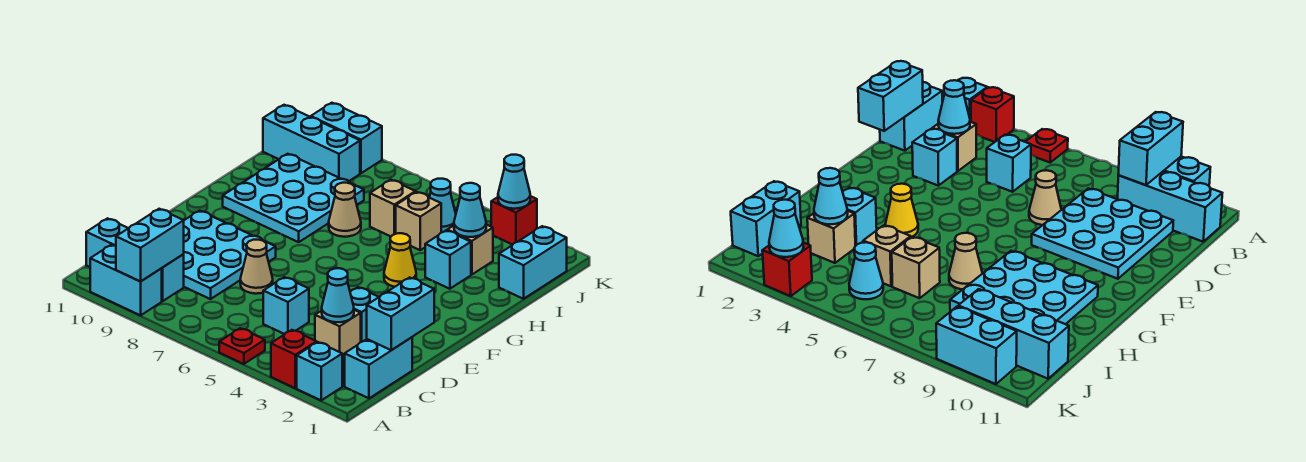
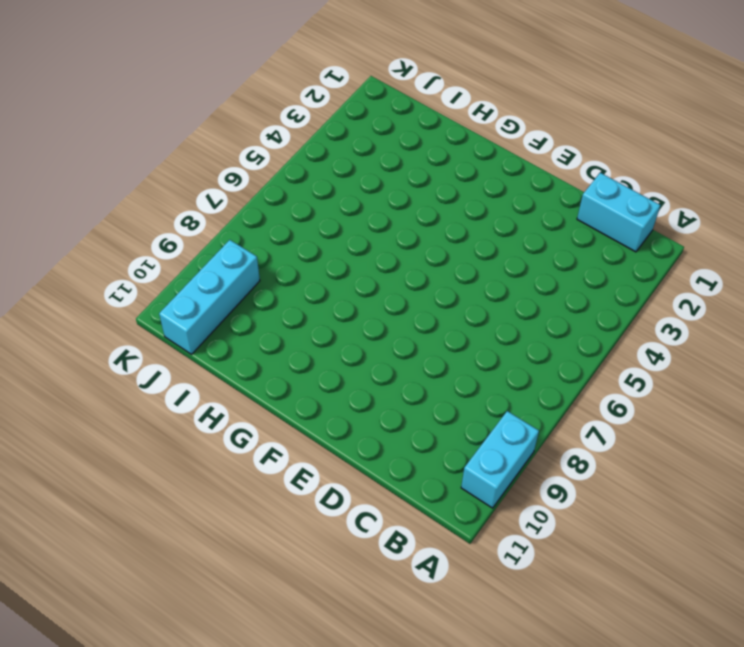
none -> cyan brick A2 level 1
none -> red brick A3 level 1
none -> red plate A5 level 1

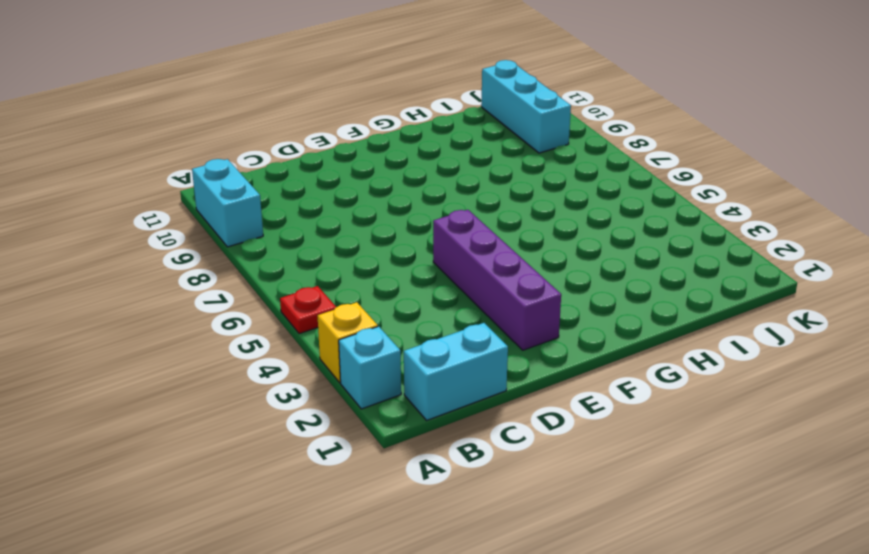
yellow brick A3 level 1 -> red brick A3 level 1
purple brick E2:E5 level 1 -> none
none -> cyan brick B9:B11 level 1
none -> tan brick C3 level 1
none -> cyan brick C5 level 1

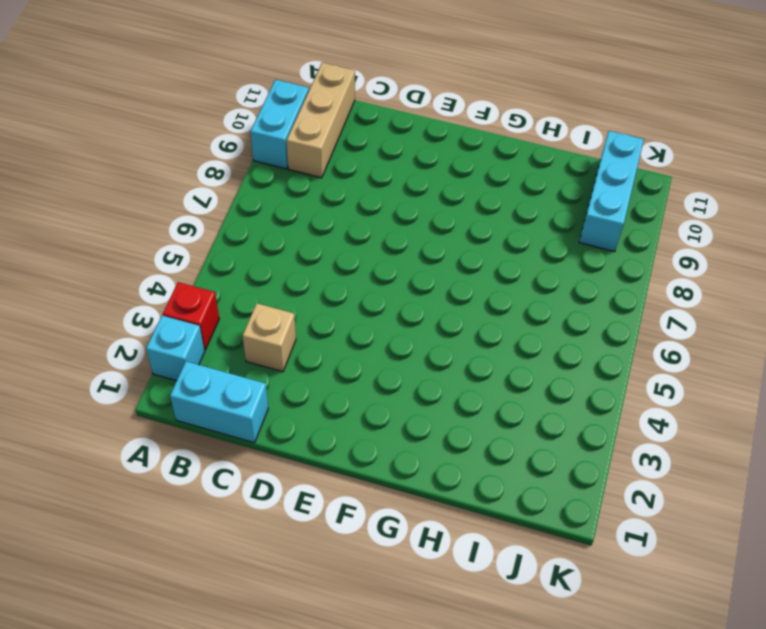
tan brick B9:B11 level 1 -> cyan brick B9:B11 level 1
none -> red plate A5 level 1
none -> cyan brick C5 level 1
none -> cyan plate C8:E10 level 1

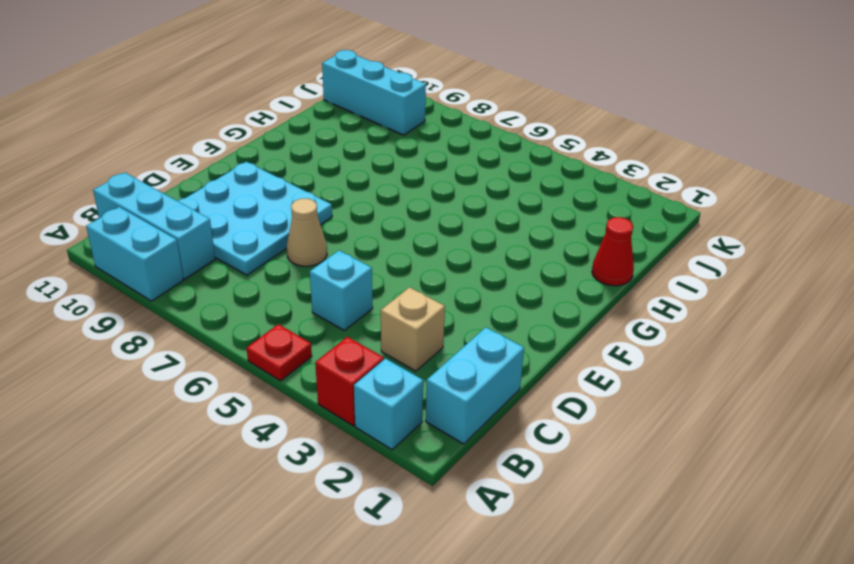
red cone H1 level 1 -> none
none -> cyan brick D3 level 1
none -> yellow cone G4 level 1
none -> cyan plate G8:I10 level 1

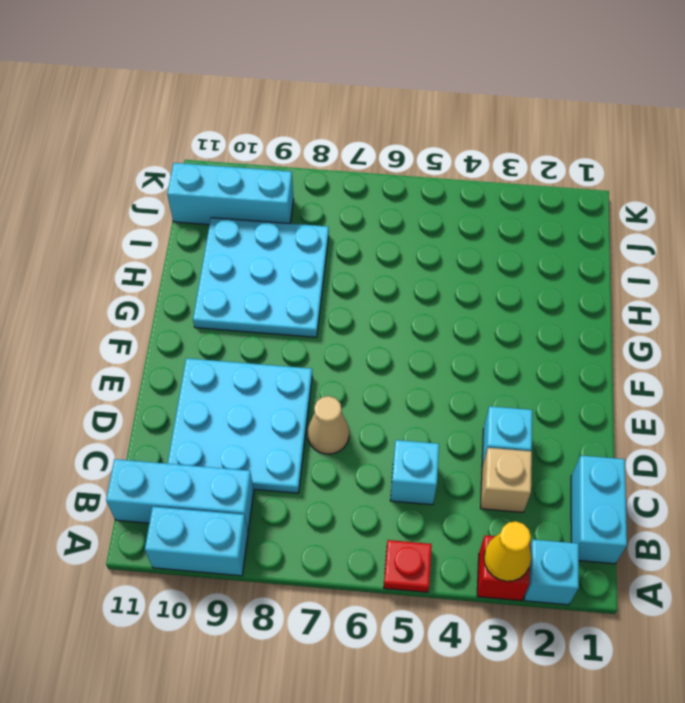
yellow cone A3 level 2 -> yellow cone G4 level 1
none -> cyan brick H3 level 1
none -> tan cone H7 level 1
none -> cyan brick I1:J1 level 1

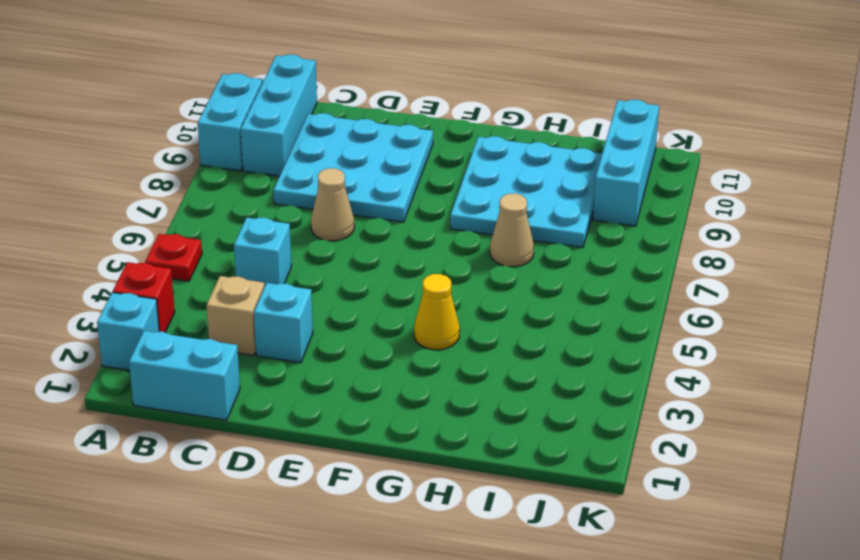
none -> cyan brick H3 level 1
none -> cyan brick I1:J1 level 1
none -> tan brick I3 level 1

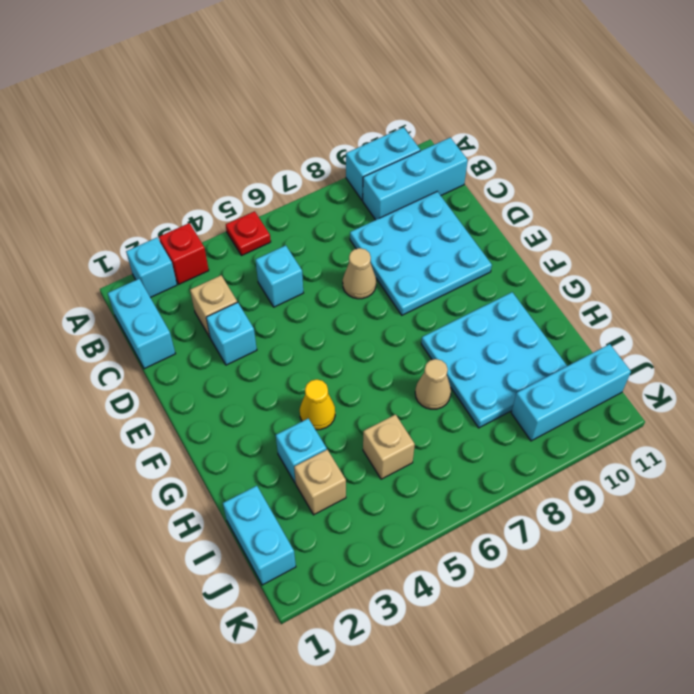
none -> tan brick I6 level 1
none -> cyan cone J5 level 1
none -> red brick K3 level 1

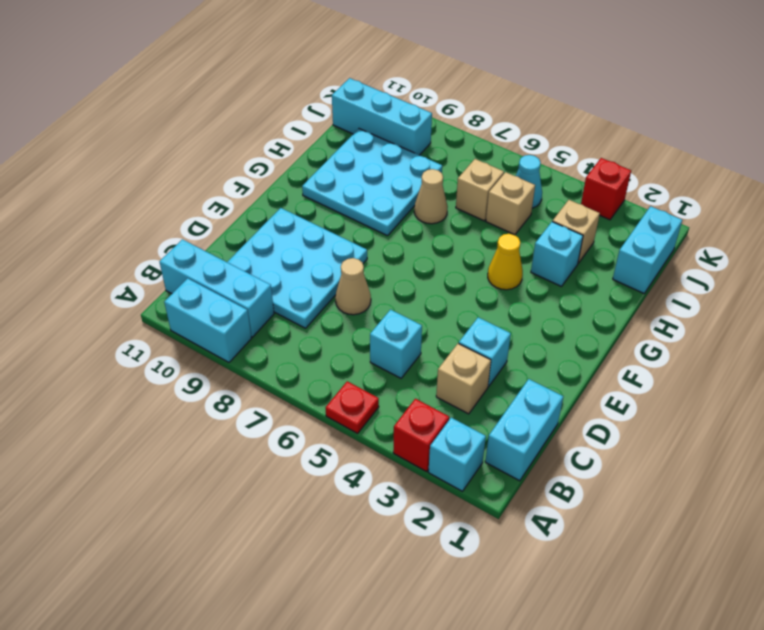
none -> cyan brick K9:K10 level 1
none -> cyan brick A9:B9 level 2
none -> cyan brick C1:D1 level 2

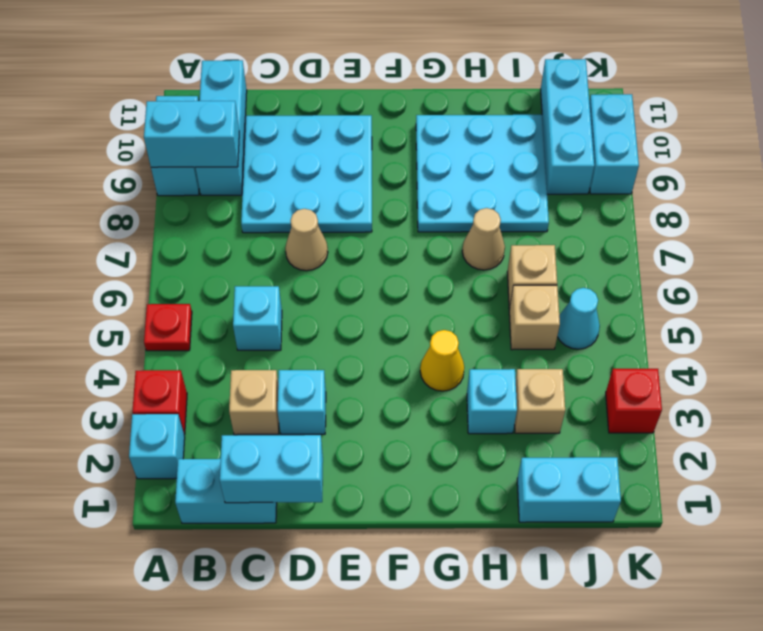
none -> cyan cone C3 level 2
none -> cyan cone I3 level 2
none -> cyan cone K3 level 2

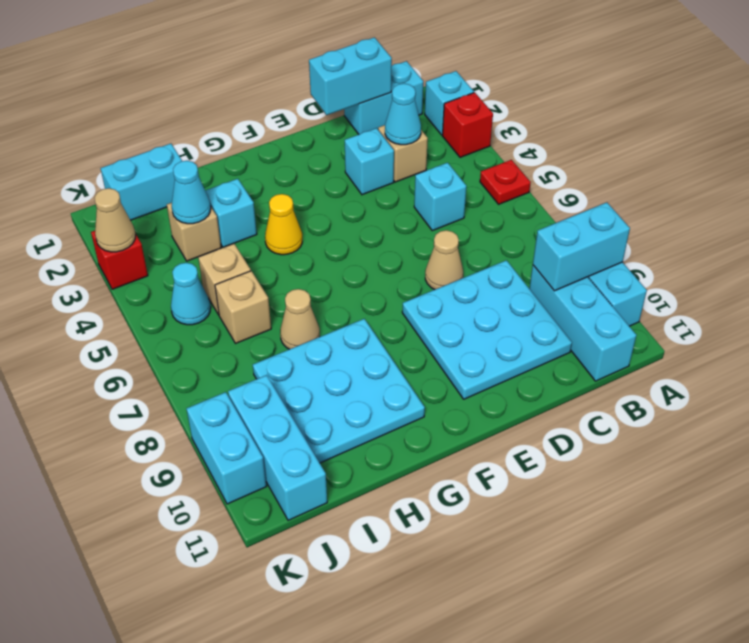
tan cone K3 level 2 -> cyan cone K3 level 2

